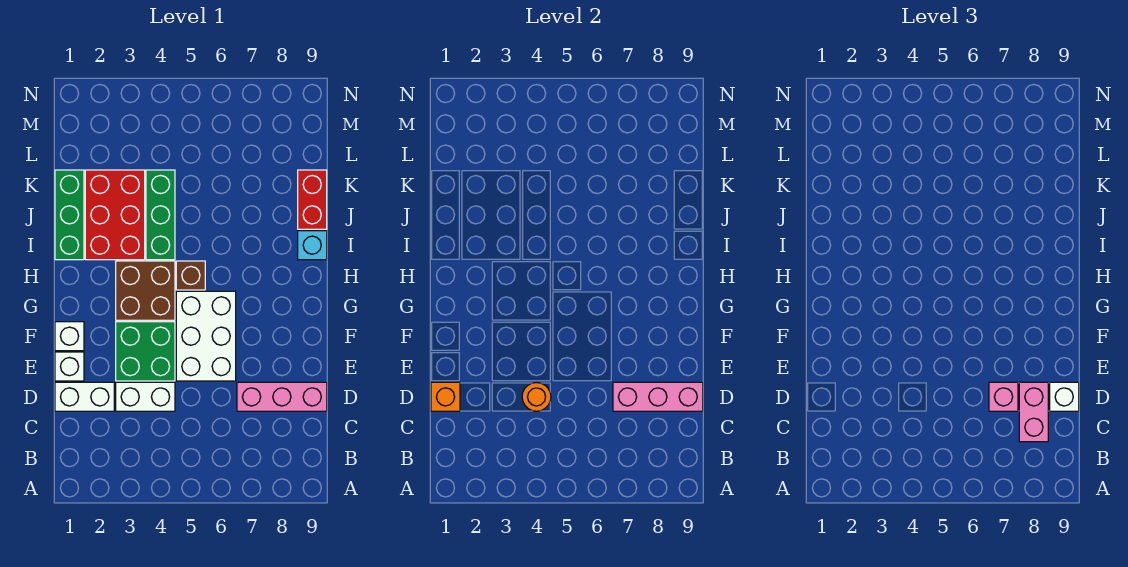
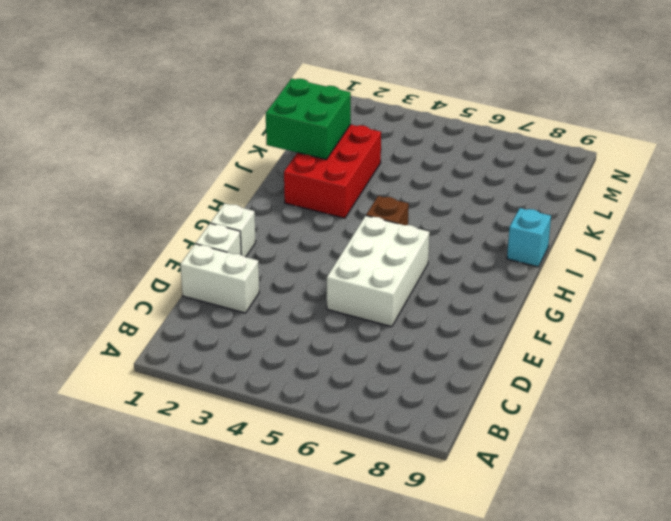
green brick J1:K2 level 2 -> green brick E3:F4 level 1
none -> white brick D3:D4 level 1
none -> pink brick D7:D9 level 1
none -> brown brick G3:H4 level 1

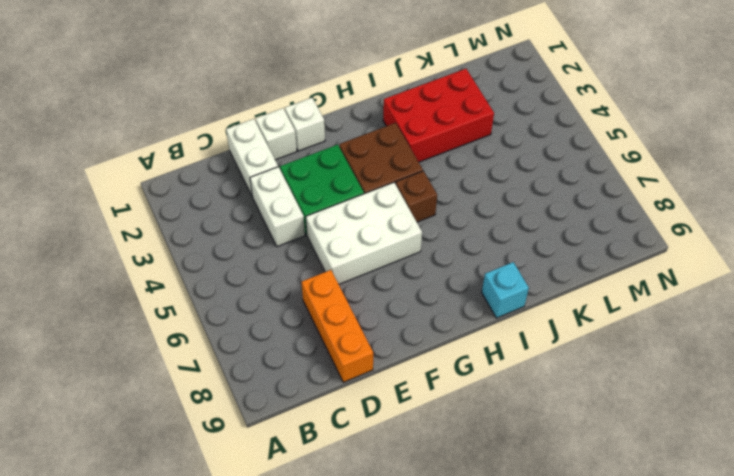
orange brick D7:D9 level 1 -> pink brick D7:D9 level 1
none -> green brick I1:K1 level 1
none -> green brick I4:K4 level 1
none -> red brick J9:K9 level 1

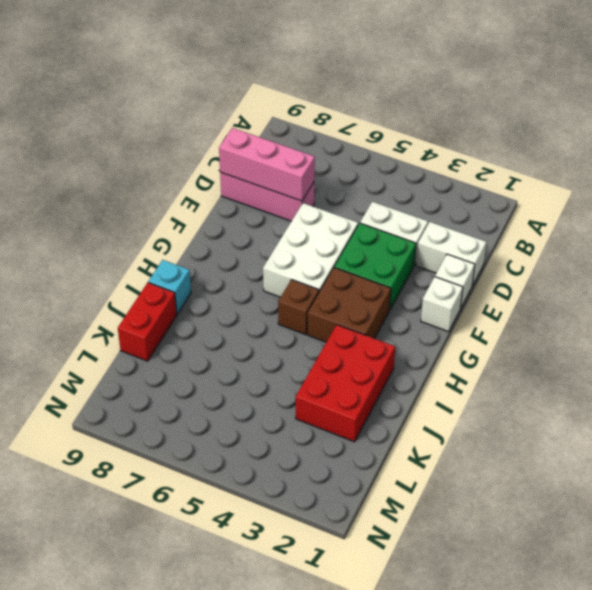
none -> green brick I1:K1 level 1
none -> green brick I4:K4 level 1
none -> orange brick D1 level 2

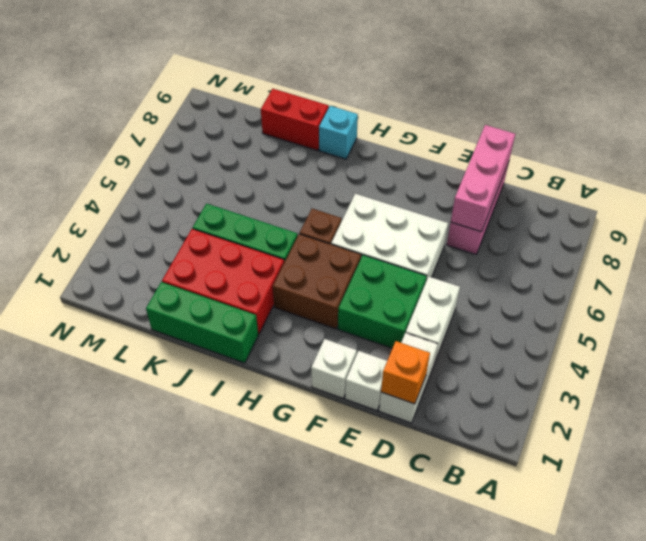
none -> orange round brick D4 level 2
none -> pink brick C8:D8 level 3
none -> pink brick D7 level 3

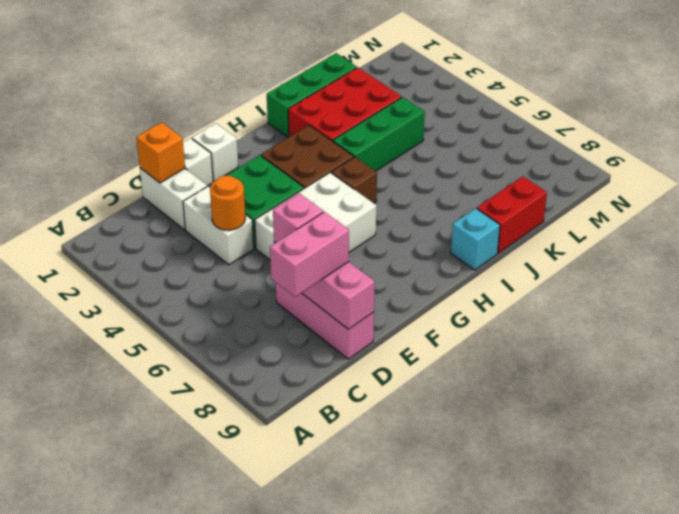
none -> white brick D9 level 3

